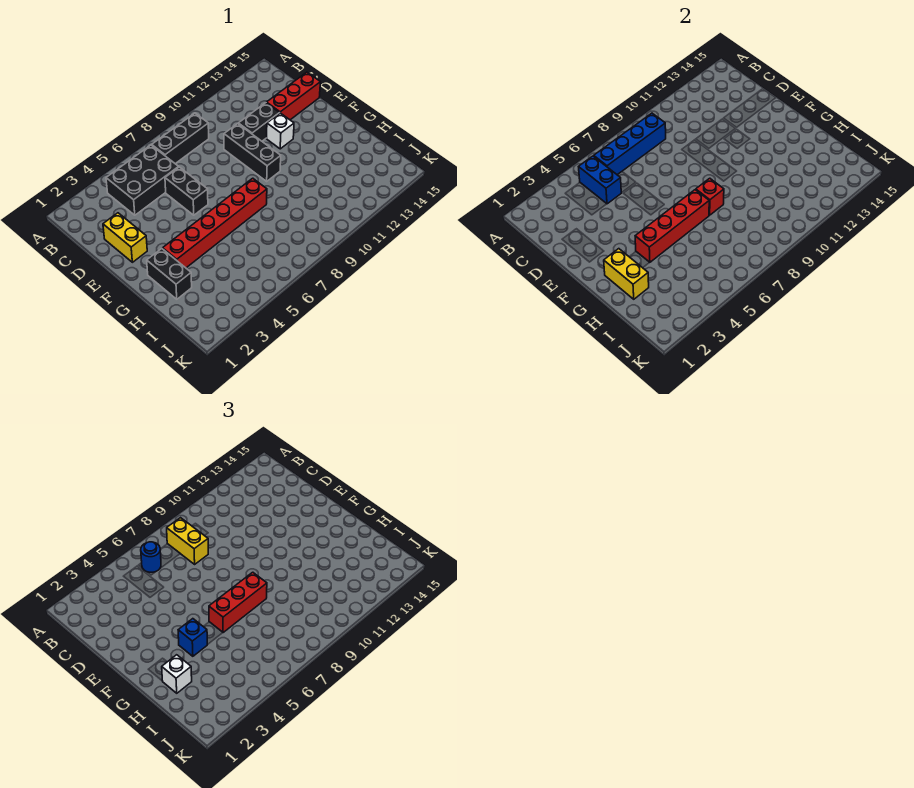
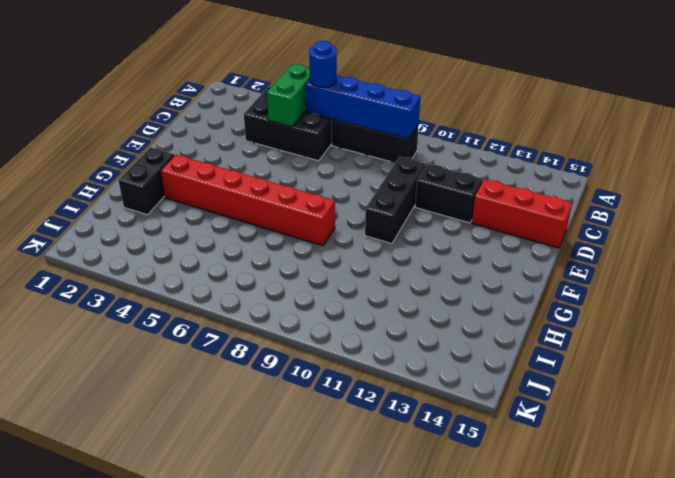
green brick B5:C5 level 2 -> blue brick B5:C5 level 2
none -> yellow brick D2:E2 level 1
none -> black brick D6:E6 level 1
none -> white brick E12 level 1

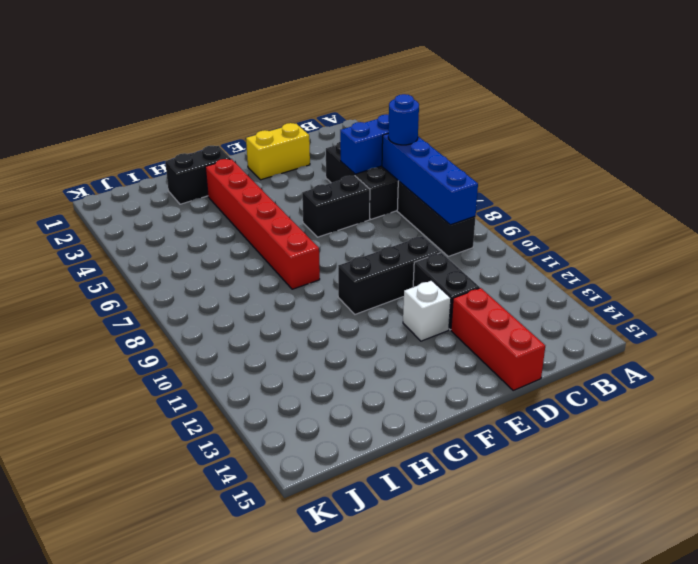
none -> yellow brick G2:H2 level 2
none -> red brick G4:G7 level 2
none -> red brick G8 level 2

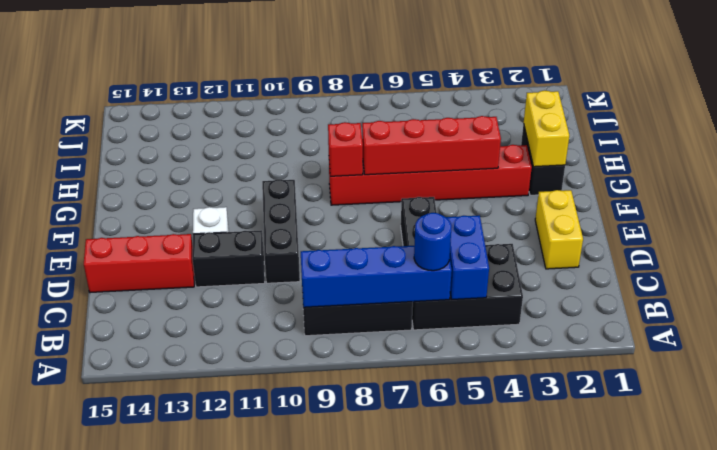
none -> yellow brick B8:C8 level 3
none -> blue brick G4 level 3
none -> red brick G6:G8 level 3

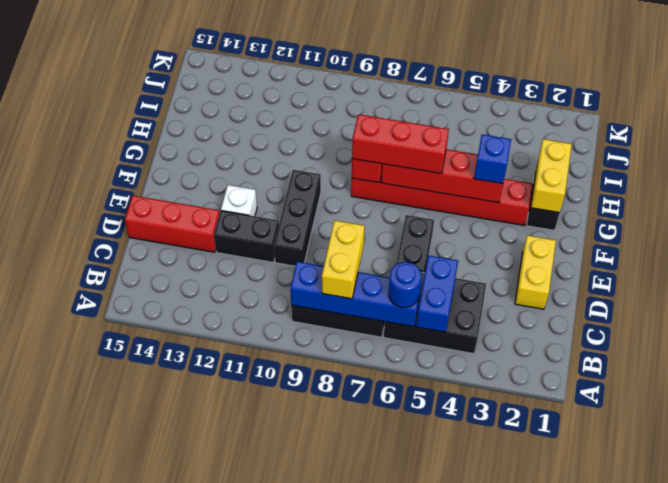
none -> white brick H2 level 3

